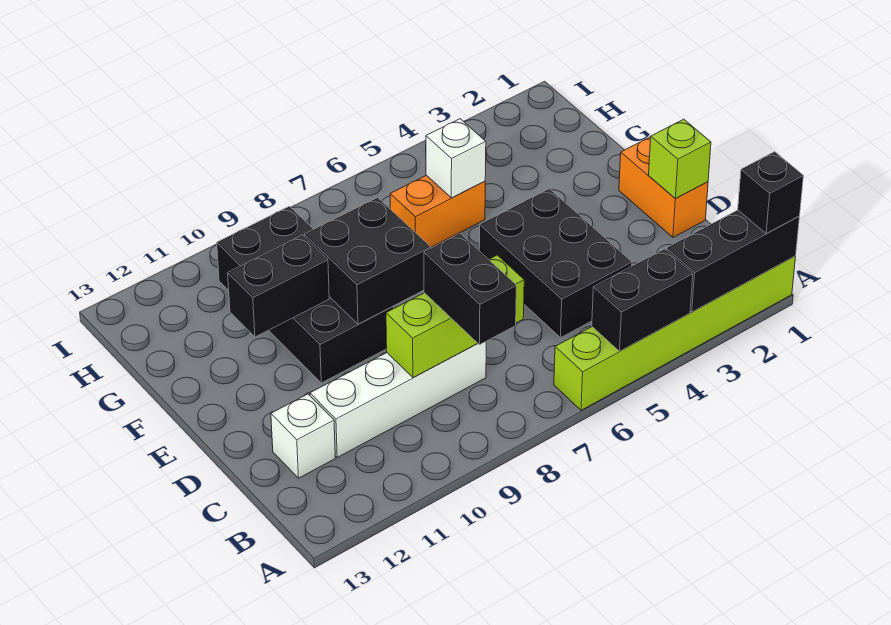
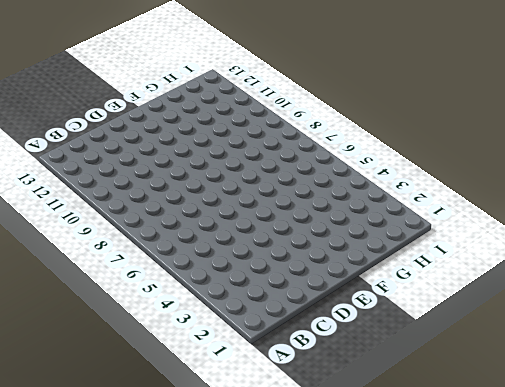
none -> lime brick A1:A6 level 1
none -> black brick C4:E5 level 1
none -> white brick C8:C11 level 1

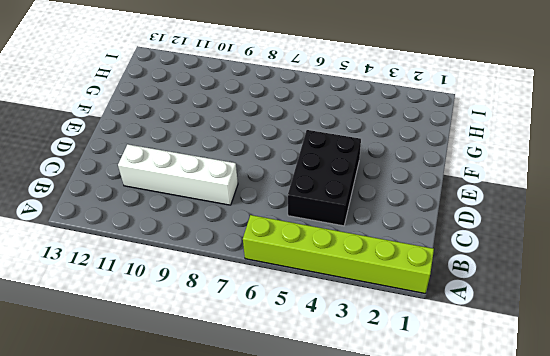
none -> white brick C12 level 1
none -> orange brick D1:E1 level 1
none -> black brick E9:H10 level 1

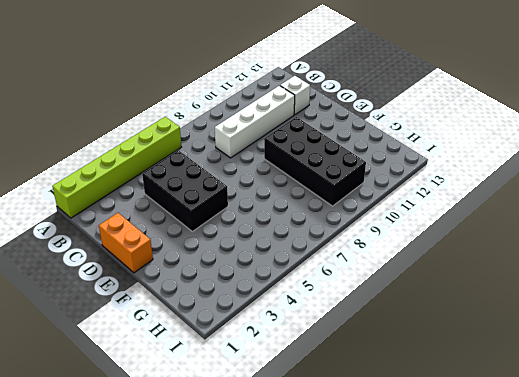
none -> orange brick G5:G6 level 1
none -> black brick A1:A3 level 2
none -> black brick A4:A5 level 2

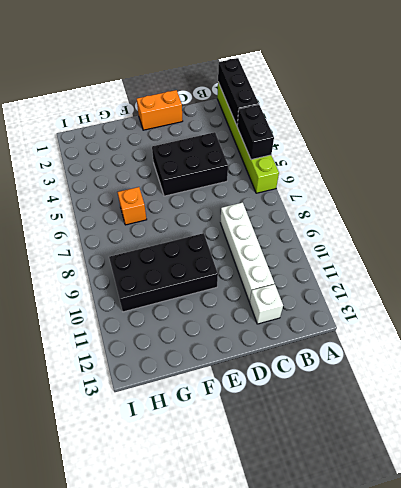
orange brick G6 level 1 -> orange brick G5:G6 level 1
none -> lime brick C7:C9 level 2
none -> lime brick D1 level 2
none -> black brick E8:F9 level 2

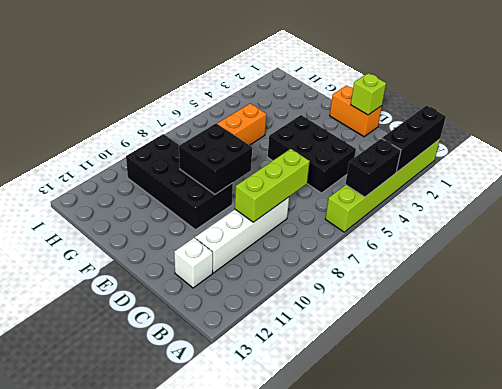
none -> black brick F10:F11 level 2
none -> white brick G5 level 2
none -> black brick A1 level 3

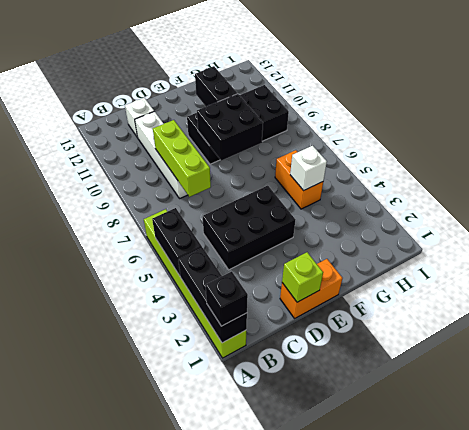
none -> black brick B8:C8 level 3

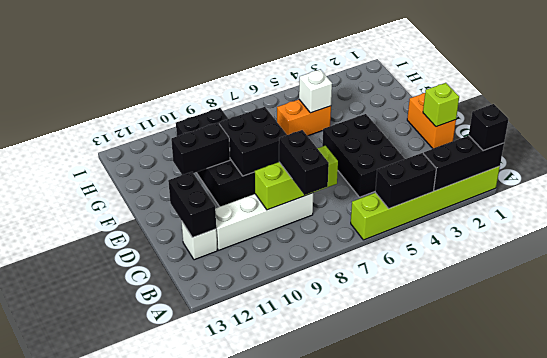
black brick C12:D12 level 2 -> none

